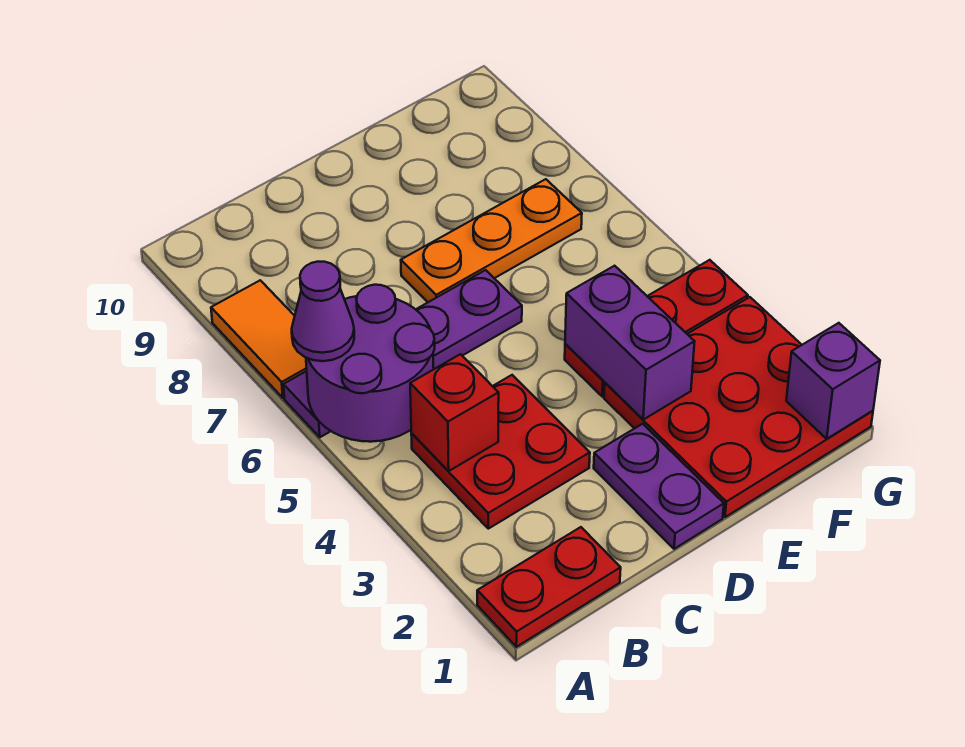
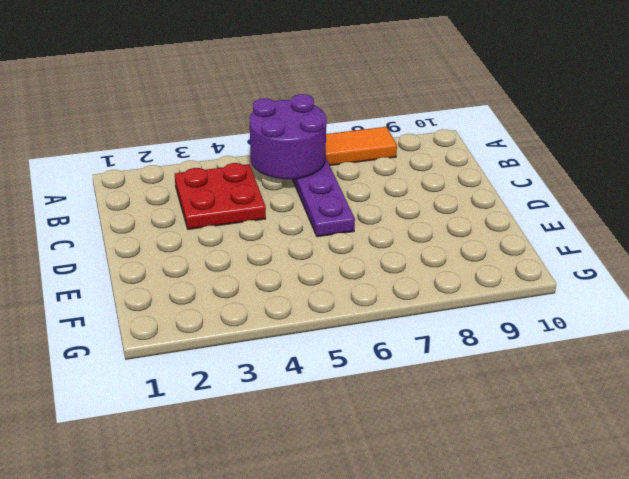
none -> red plate A1:B1 level 1
none -> purple plate D1:D2 level 1
none -> orange plate D7:F7 level 1

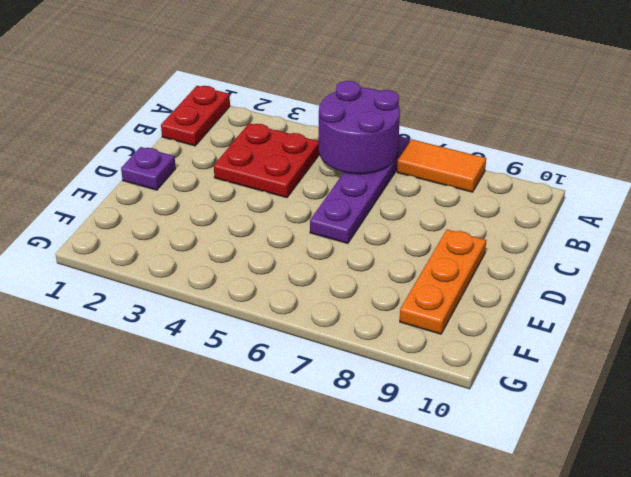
purple plate D1 level 1 -> purple plate D1:D2 level 1
orange plate D9:F9 level 1 -> orange plate D7:F7 level 1
none -> red plate E1:G3 level 1
none -> red plate E4:G4 level 1
none -> red brick B4 level 2

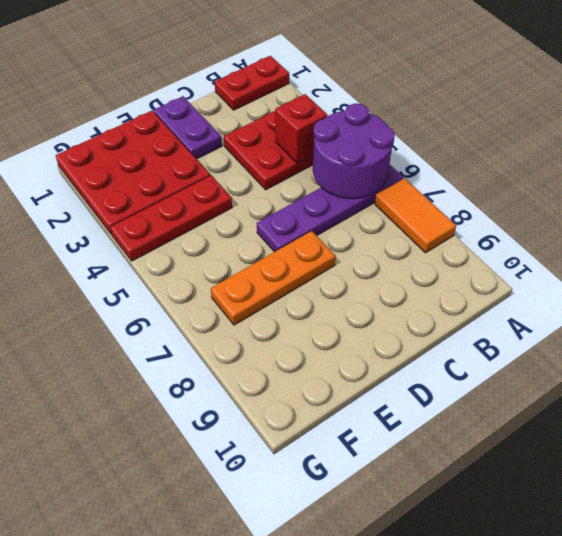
none -> purple brick E3:E4 level 2
none -> purple brick G1 level 2
none -> purple cone A6 level 3

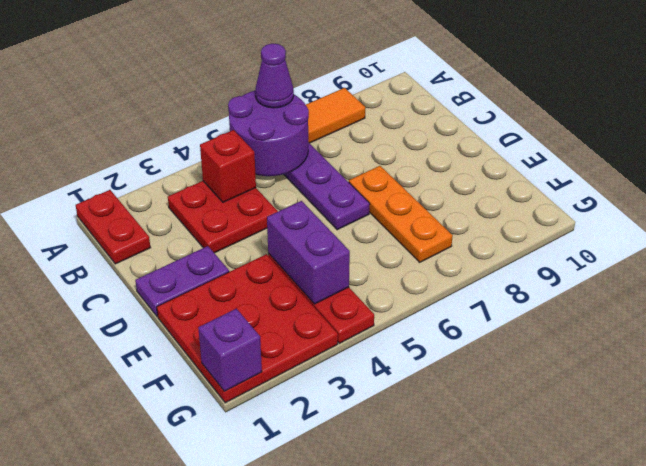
purple brick E4:F4 level 2 -> purple brick E3:E4 level 2

